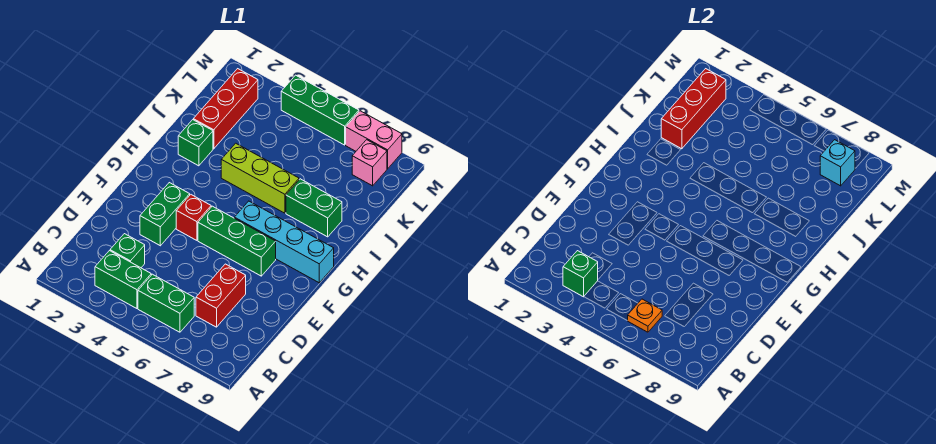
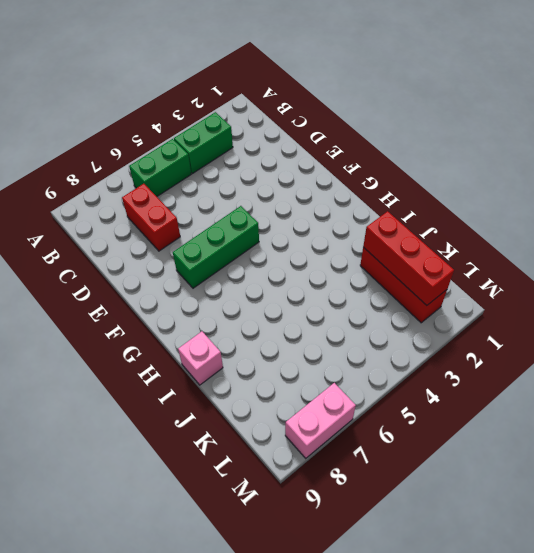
pink brick I9 level 1 -> pink brick L8 level 1
none -> green brick C3 level 1
none -> green brick E3:F3 level 1
none -> red brick F4 level 1

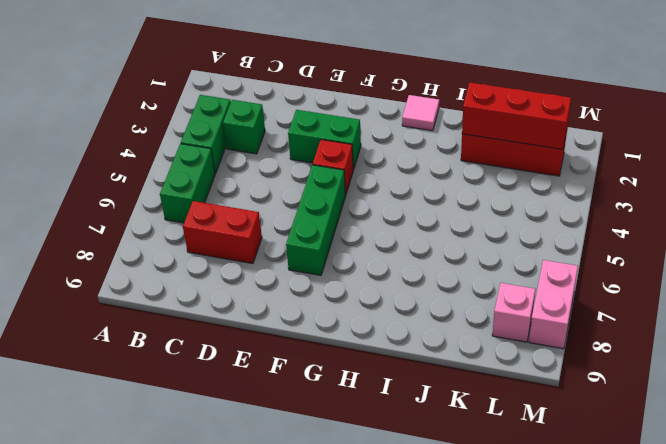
pink tile H1 level 1 -> none
none -> cyan brick G6:G9 level 1
none -> green brick I2 level 1
none -> lime brick I4:I6 level 1

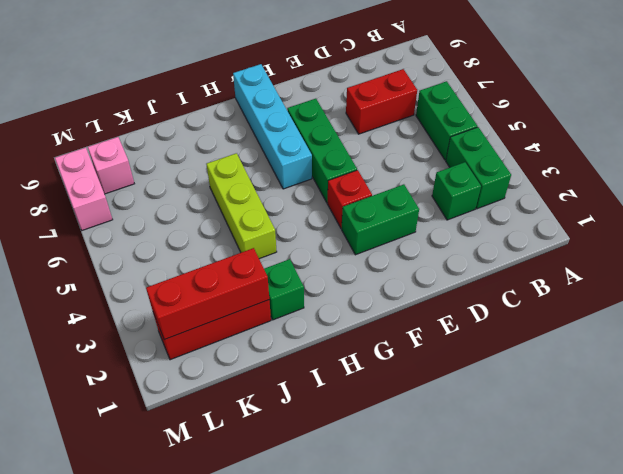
none -> green brick I7:I8 level 1
none -> green brick M4:M6 level 1
none -> green brick B3 level 2

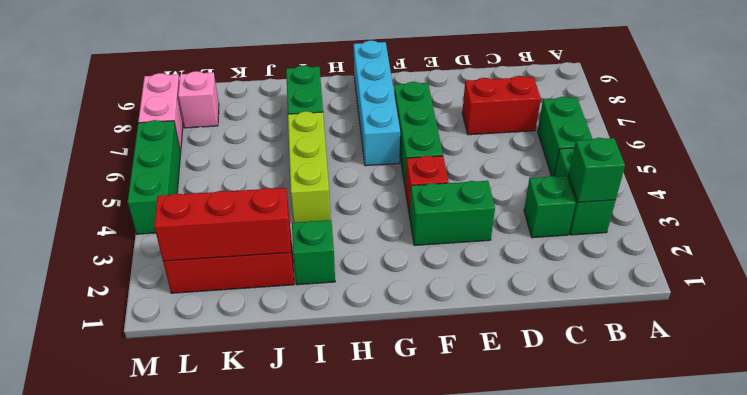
none -> orange plate B6 level 2
none -> cyan brick L8 level 2

